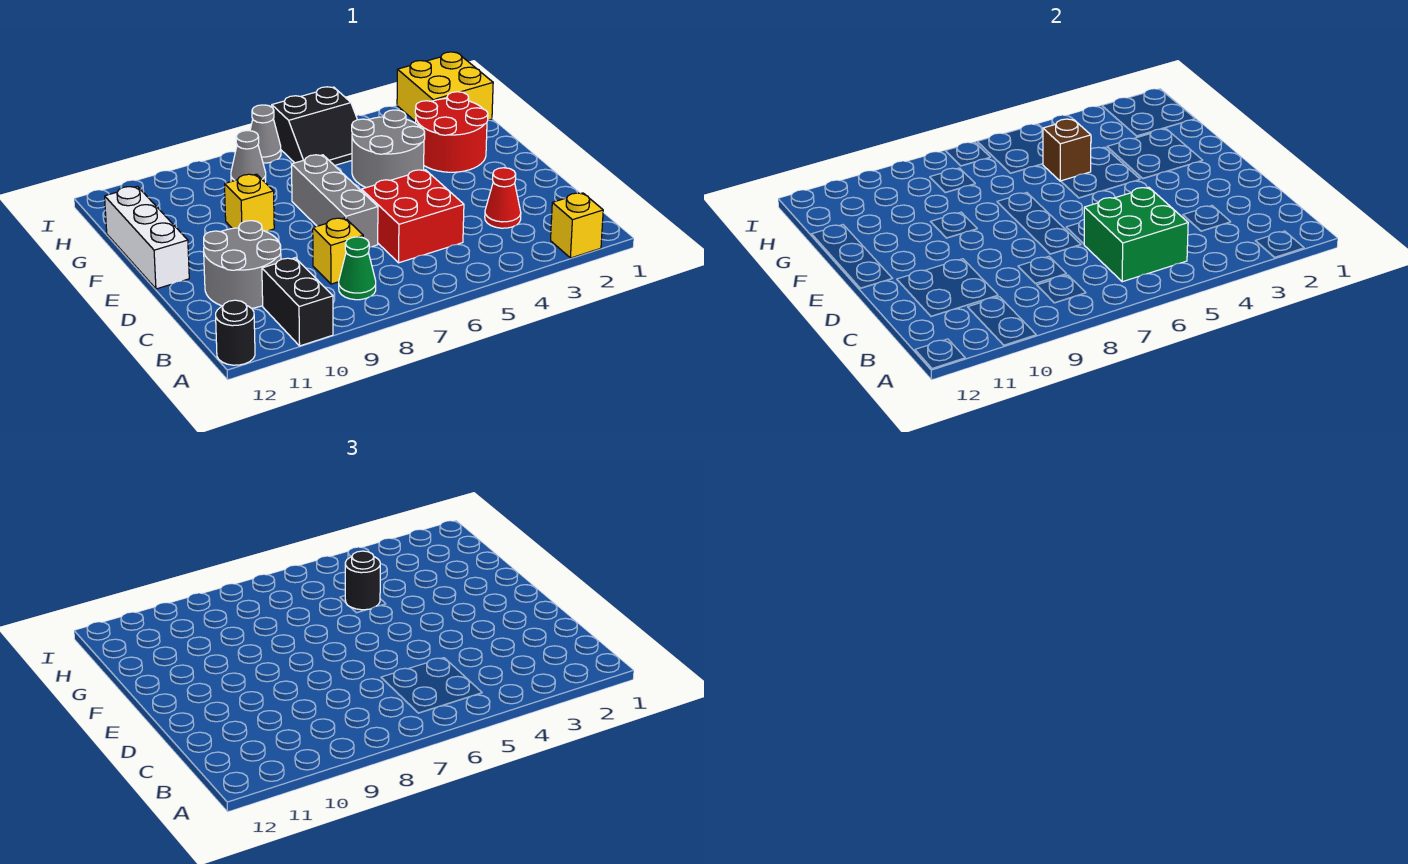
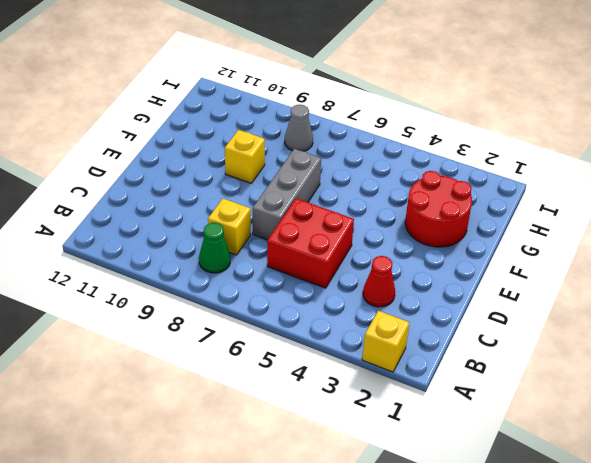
none -> black brick A10:B10 level 1
none -> black round brick A12 level 1
none -> grey round brick C10:D11 level 1

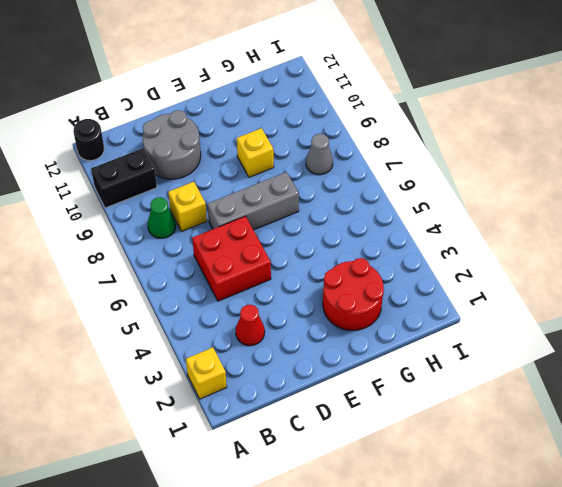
none -> white brick E12:G12 level 1
none -> grey round brick F4:G5 level 1
none -> yellow brick H1:I2 level 1

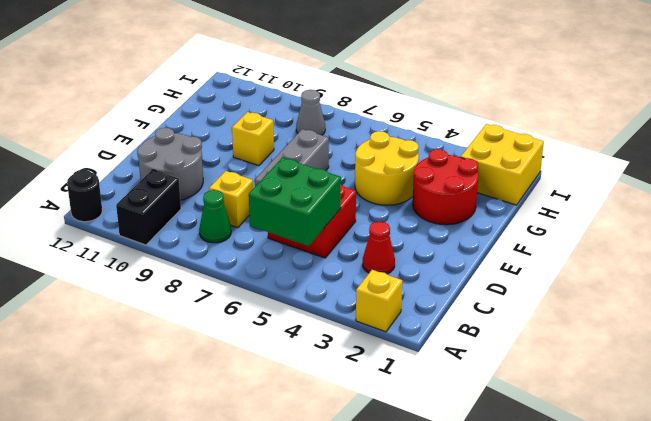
yellow round brick F4:G5 level 1 -> grey round brick F4:G5 level 1
none -> white brick E12:G12 level 1
none -> black slope H5:I6 level 1 top I
none -> grey cone I7 level 1

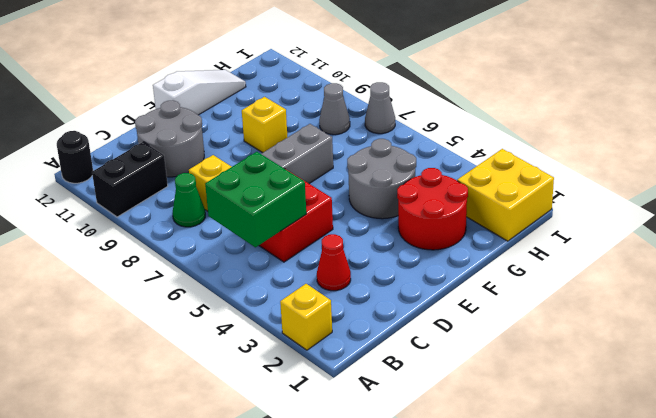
white slope E12:G12 level 1 top E -> white brick E12:G12 level 1
none -> black slope H5:I6 level 1 top I
none -> brown brick G5 level 2
none -> black round brick G5 level 3

